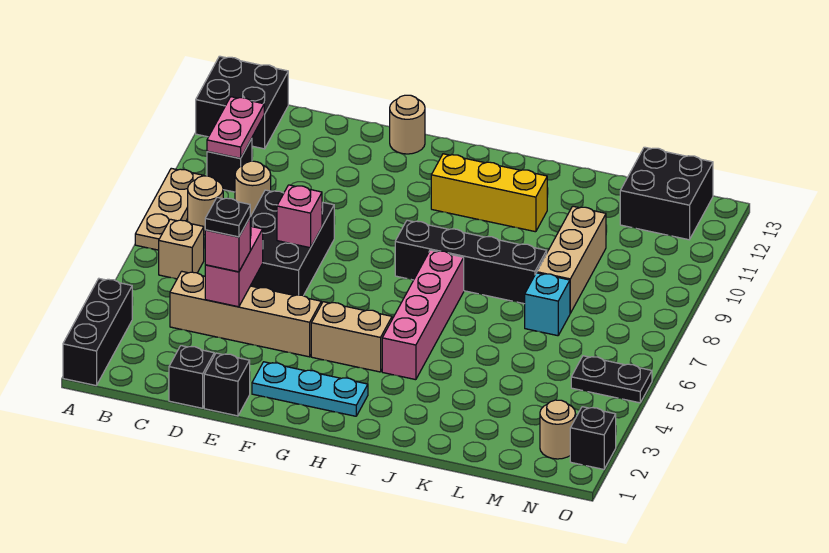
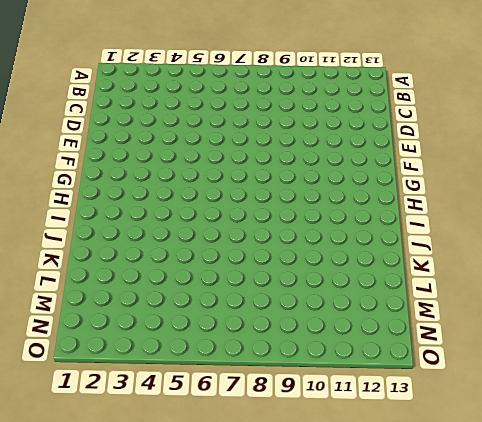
none -> black brick A1:A3 level 1
none -> tan plate A7:A9 level 1
none -> black brick A12:B13 level 1

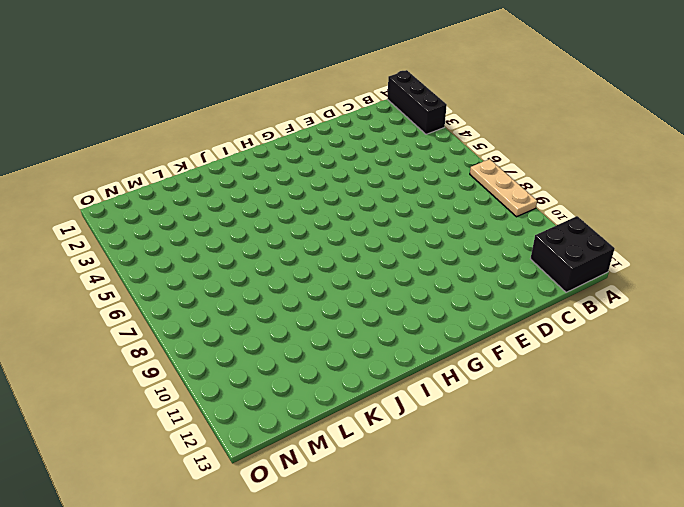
none -> tan brick B6 level 1
none -> tan round brick B8 level 1
none -> black brick B10 level 1

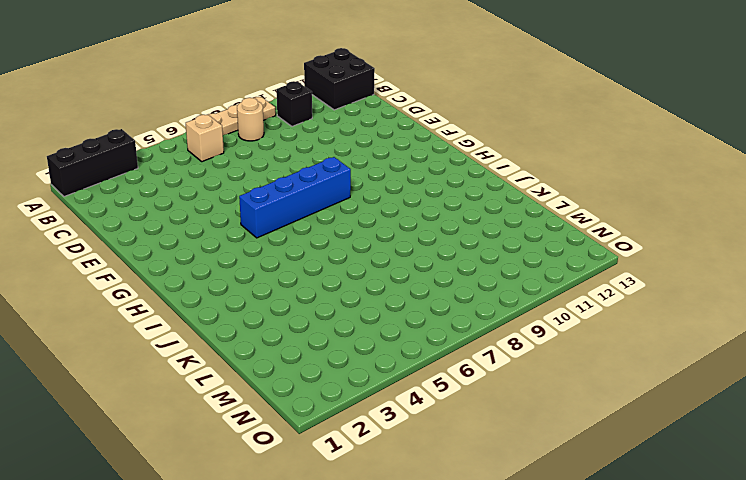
blue brick G5:G8 level 1 -> none
none -> tan brick C4:F4 level 1
none -> tan round brick C9 level 1
none -> black brick D1 level 1

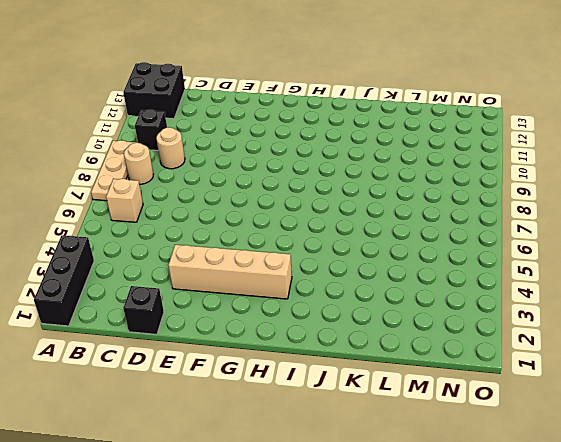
tan brick E3:H3 level 1 -> tan brick C4:F4 level 1
none -> black brick D6:E8 level 1
none -> black brick E1 level 1
none -> cyan plate F2:H2 level 1

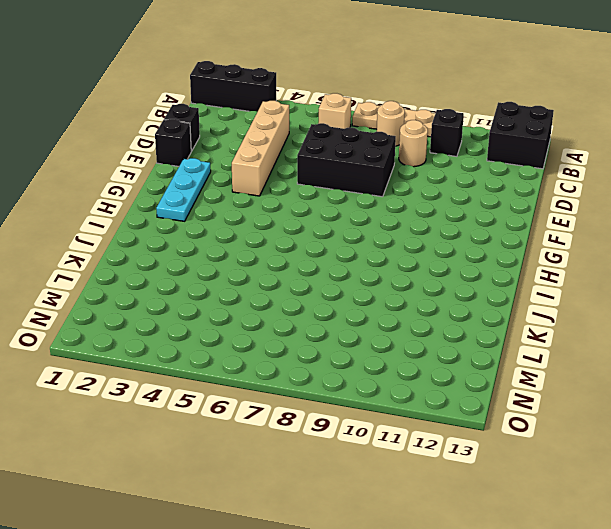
none -> tan round brick F13 level 1
none -> tan brick G4:H4 level 1
none -> black brick H8:K8 level 1

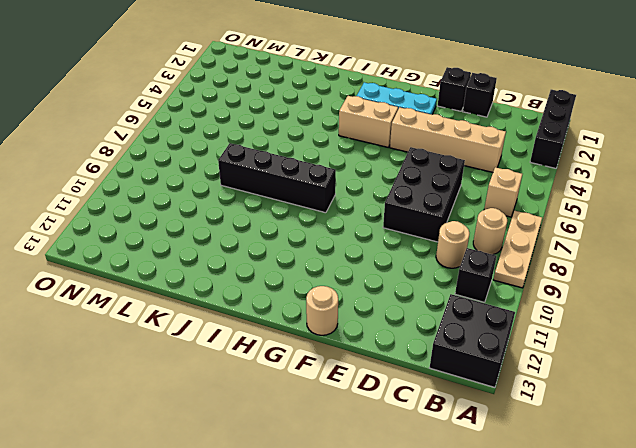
none -> yellow brick H11:J11 level 1
none -> pink brick I4:I7 level 1
none -> cyan brick L7 level 1

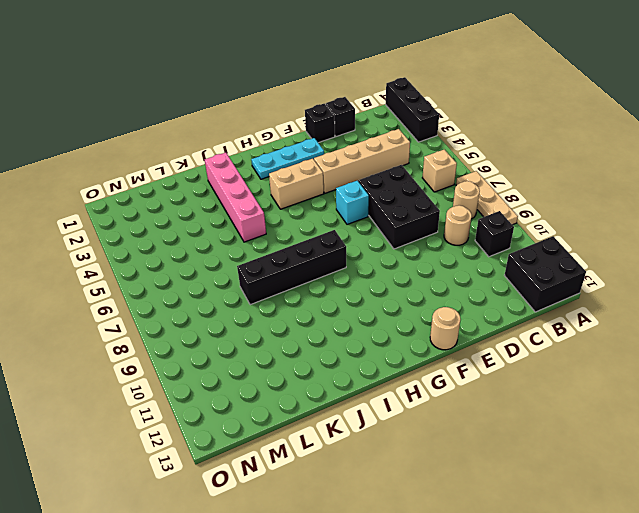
cyan brick F6 level 1 -> cyan brick L7 level 1
pink brick J2:J5 level 1 -> pink brick I4:I7 level 1
none -> yellow brick H11:J11 level 1
none -> tan brick L8:L10 level 1
none -> black brick M12:N13 level 1

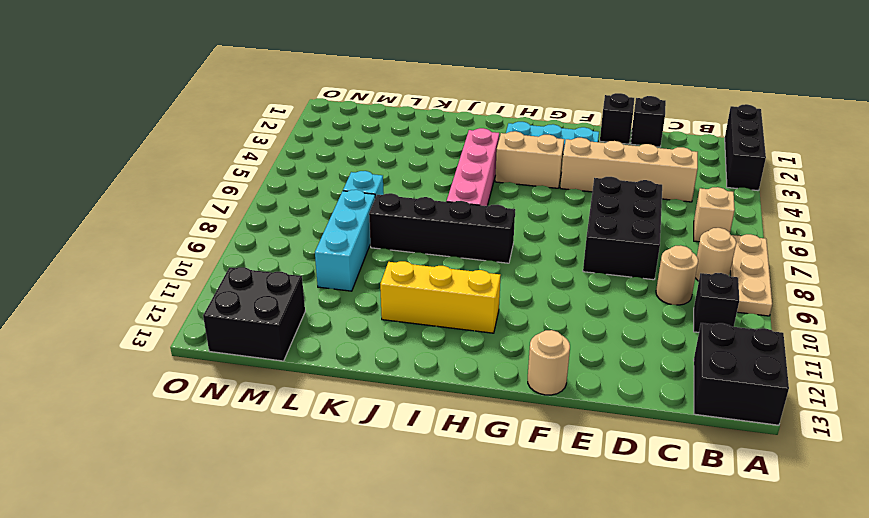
cyan brick L8:L10 level 1 -> tan brick L8:L10 level 1
none -> tan round brick N2 level 1
none -> black plate N5:O5 level 1
none -> black brick O2 level 1

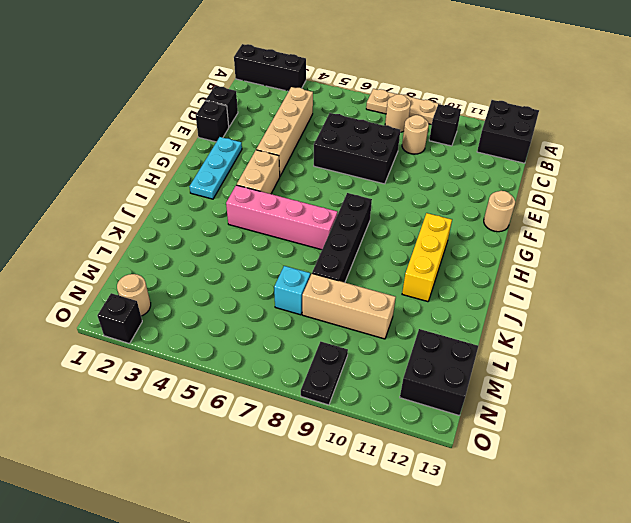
black plate N9:O9 level 1 -> black plate N5:O5 level 1
none -> tan brick B6 level 1
none -> pink plate B10:B11 level 2
none -> pink brick D4:D5 level 2

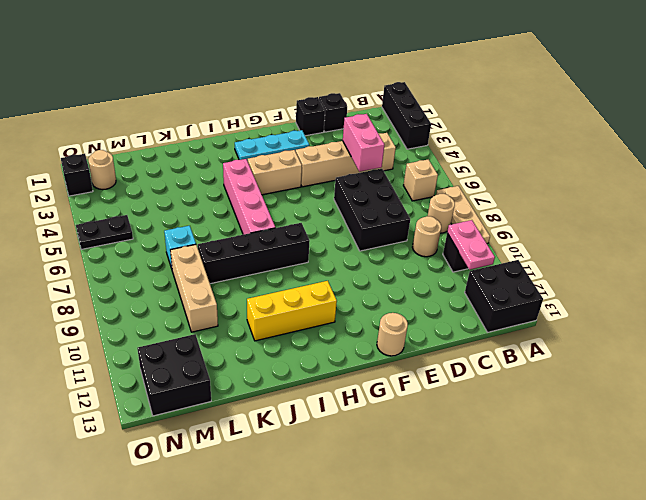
none -> pink brick E7 level 2
none -> pink brick D4 level 3
none -> black plate D4 level 4

